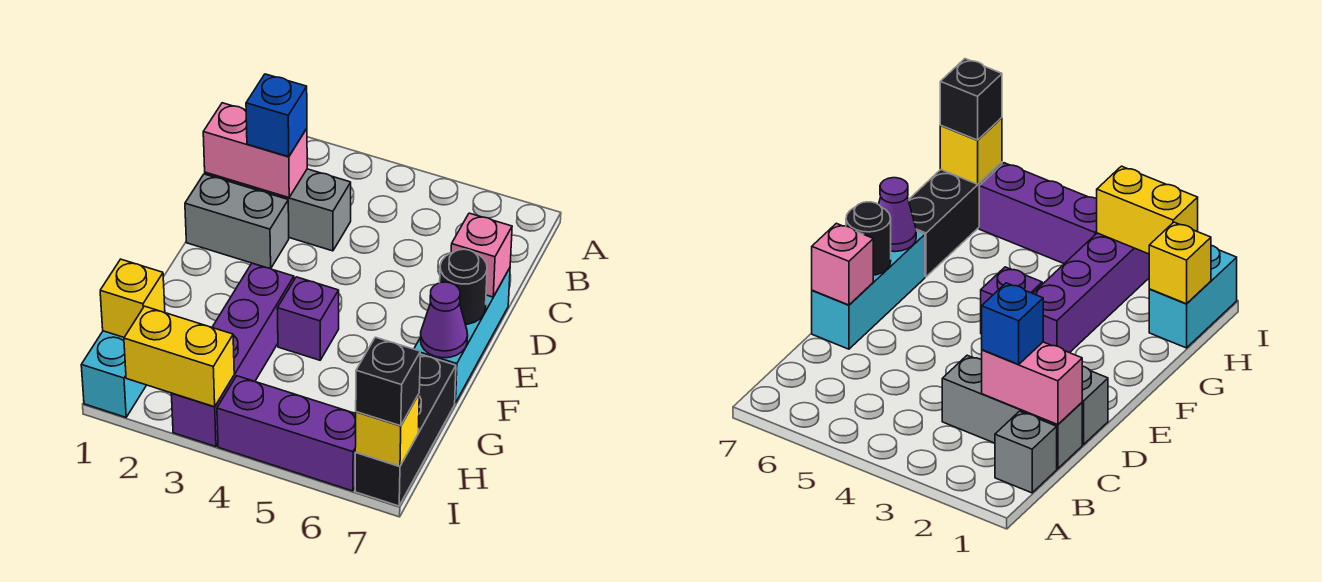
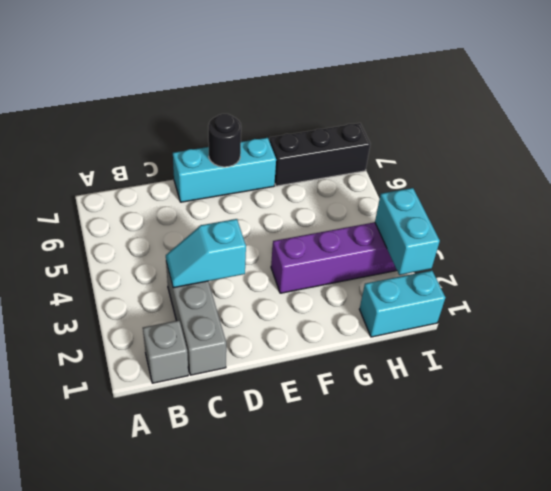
cyan slope C3:D3 level 2 top D -> none
cyan brick I2:I3 level 2 -> yellow brick I2:I3 level 2
none -> grey brick D1:D2 level 1
none -> purple brick F4 level 1
none -> purple brick I4:I6 level 1

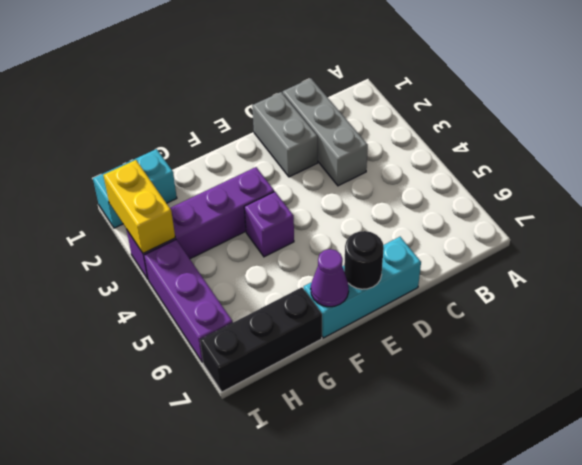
none -> grey brick B1 level 1
none -> pink brick C1:C2 level 2
none -> pink brick D7 level 2

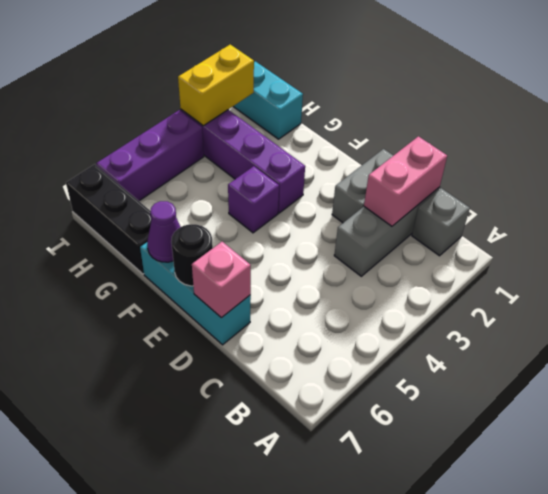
none -> yellow brick H1 level 2
none -> yellow brick I7 level 2
none -> blue brick C2 level 3

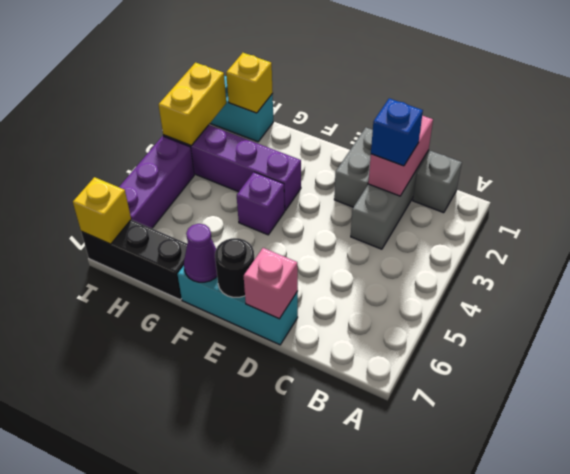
none -> black brick I7 level 3

